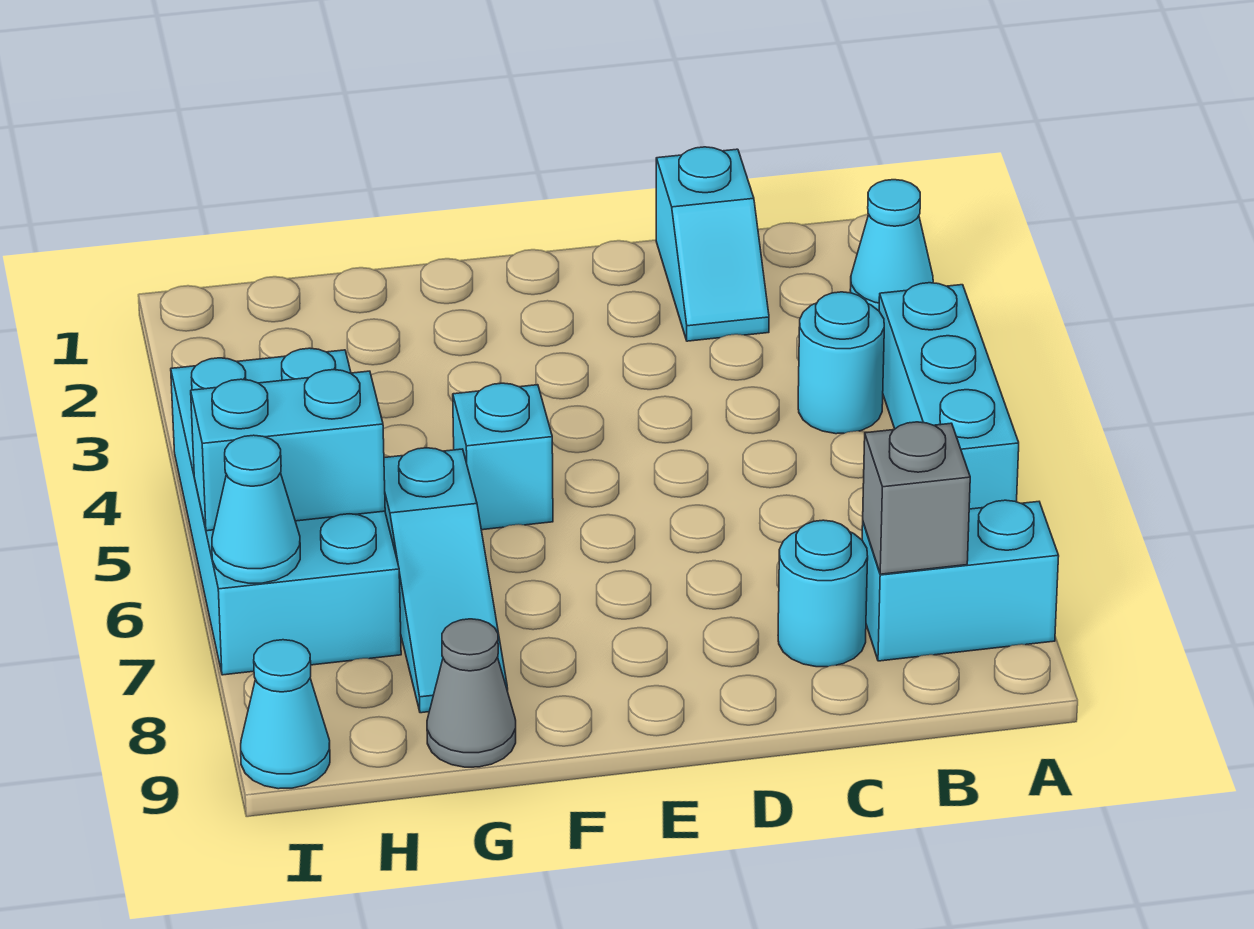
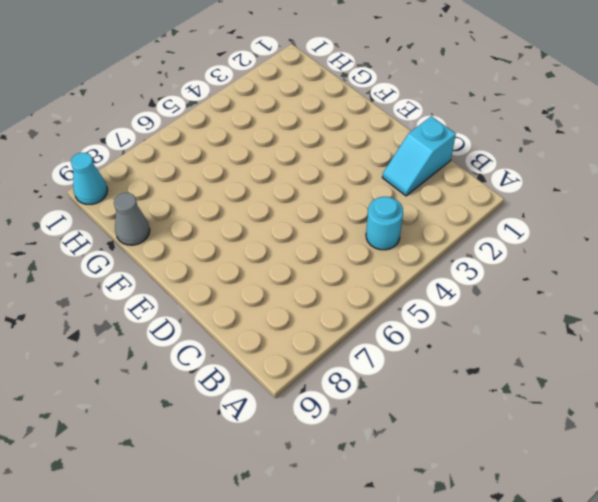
none -> cyan cone A2 level 1
none -> cyan brick A4:A6 level 1
none -> cyan brick A8:B8 level 1

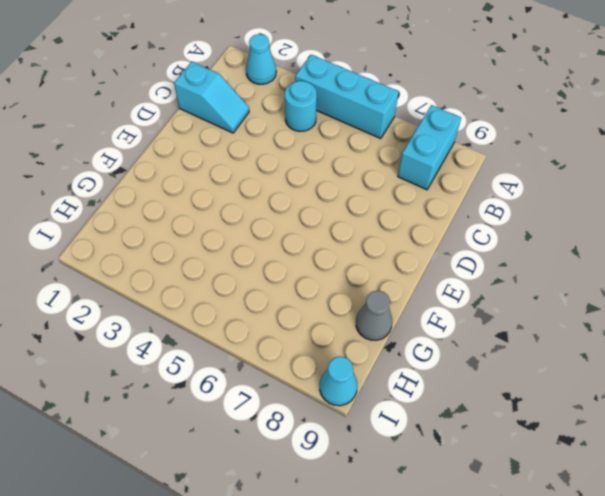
none -> cyan round brick C8 level 1
none -> cyan brick F5 level 1
none -> cyan slope G6:G8 level 1 top 6

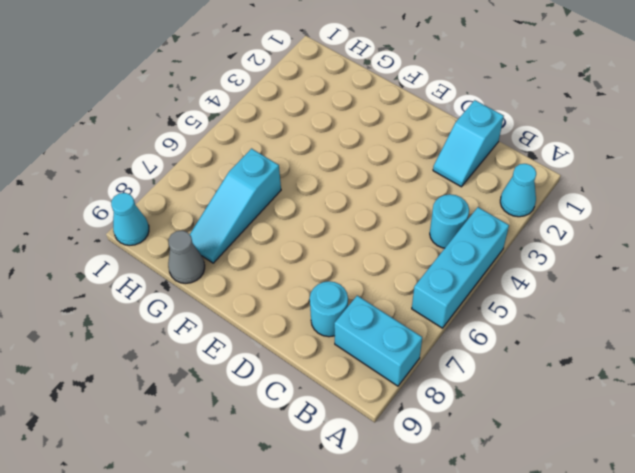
none -> cyan brick F5 level 1
none -> cyan brick H4:I7 level 1
none -> grey brick B8 level 2

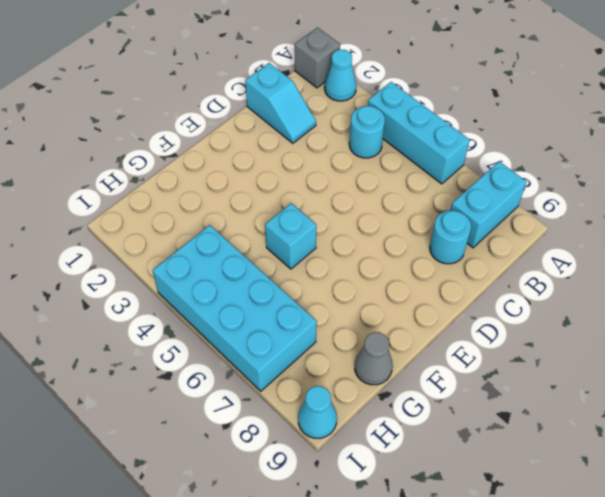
grey brick A1 level 1 -> grey brick B8 level 2
none -> cyan slope G6:G8 level 1 top 6
none -> cyan brick H6:I6 level 2
none -> cyan cone I7 level 2

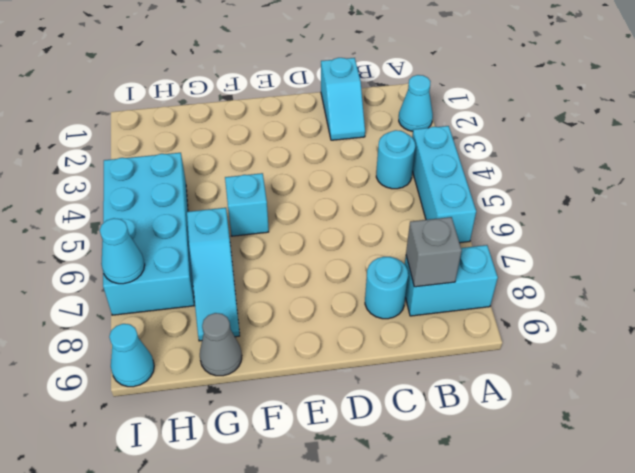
none -> cyan brick H6:I6 level 2

